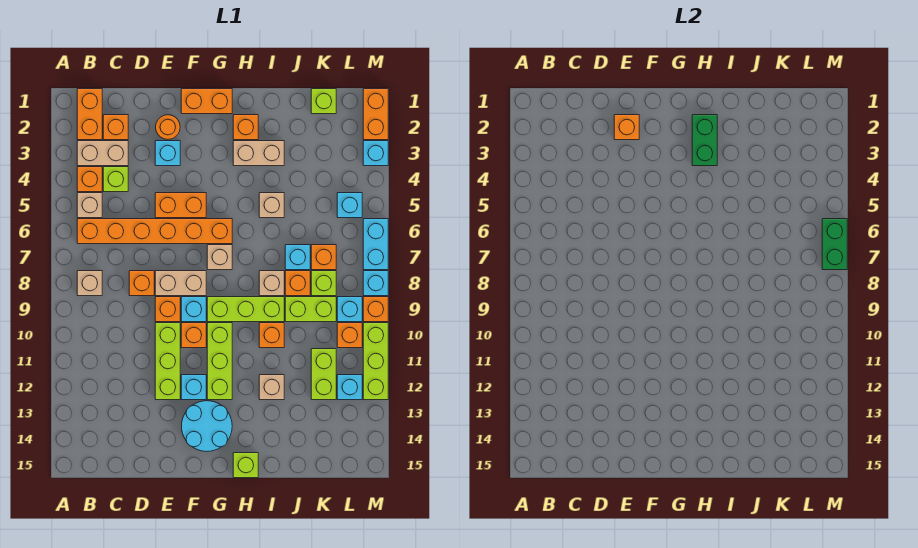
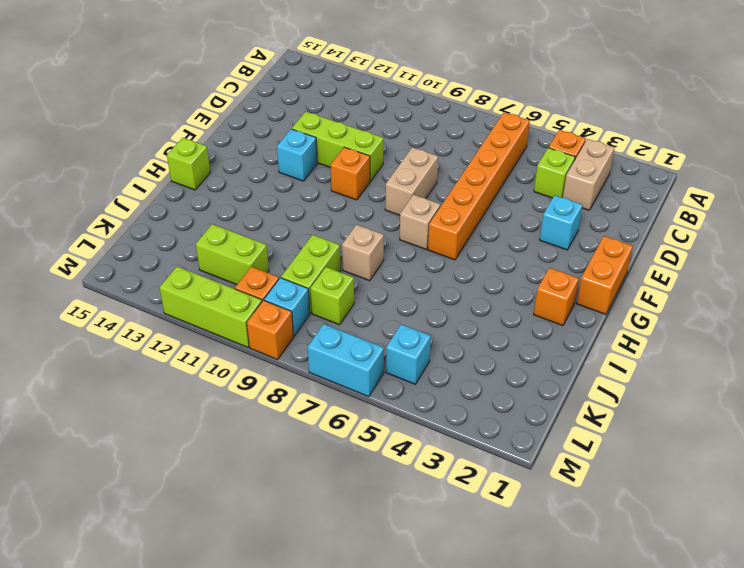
none -> orange brick B1:B2 level 1
none -> tan brick B5 level 1
none -> tan brick B8 level 1
none -> orange brick C2 level 1

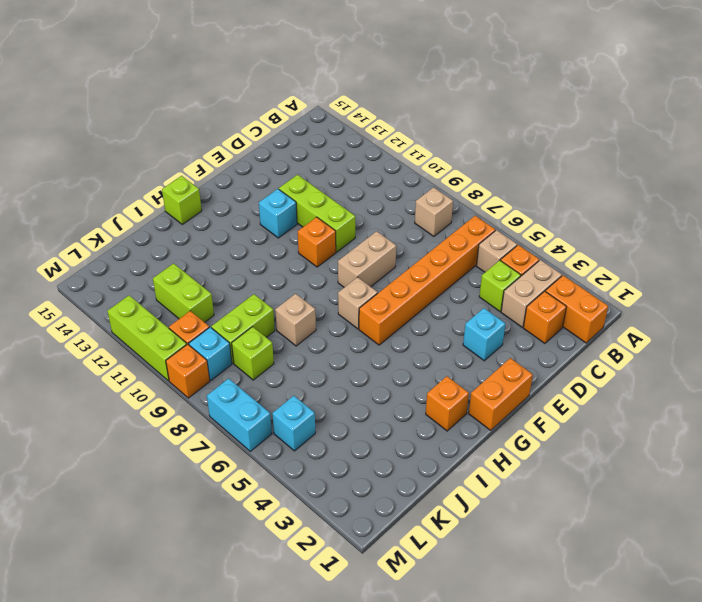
none -> orange brick D8 level 1
none -> orange round brick E2 level 1
none -> orange brick E5:F5 level 1
none -> orange brick E9 level 1

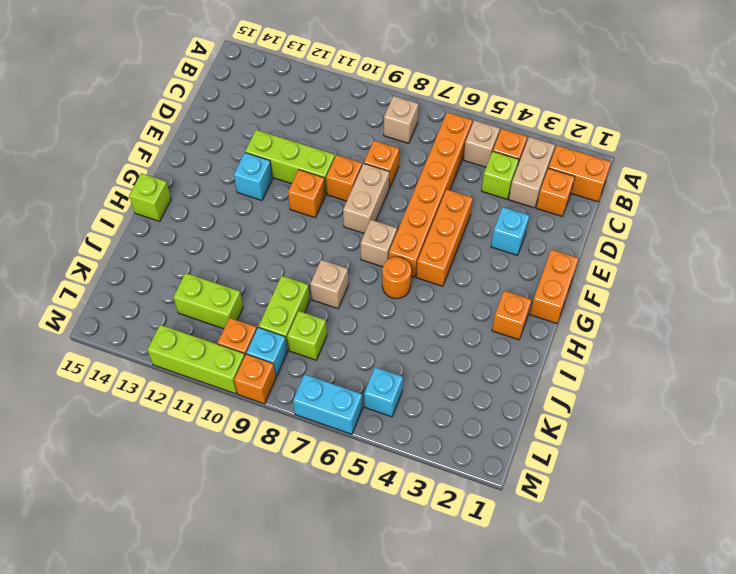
orange brick E5:G5 level 1 -> orange brick E5:F5 level 1
orange round brick H6 level 1 -> orange round brick E2 level 1
none -> cyan brick F9 level 1
none -> cyan round brick F13:G14 level 1
none -> lime brick G9:I9 level 1
none -> lime brick G10:G12 level 1

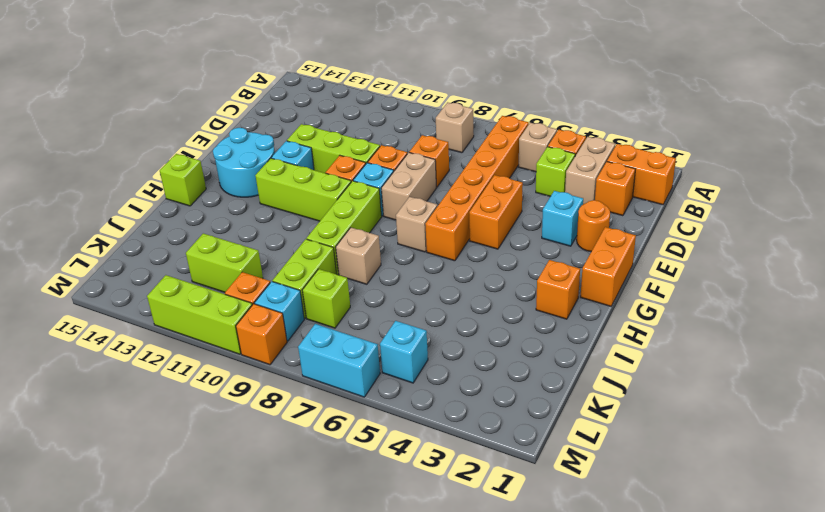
none -> tan brick H3:I3 level 1
none -> tan brick I5 level 1
none -> orange brick I10 level 1
none -> tan brick I12 level 1

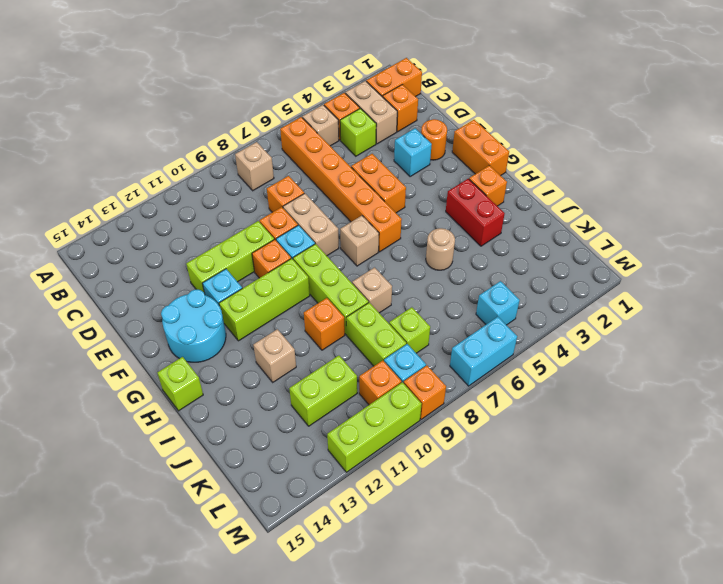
red brick H3:I3 level 1 -> tan brick H3:I3 level 1
tan round brick I5 level 1 -> tan brick I5 level 1
none -> cyan brick J7 level 1
none -> orange brick J8 level 1
none -> lime brick K1 level 1
none -> orange brick K7 level 1

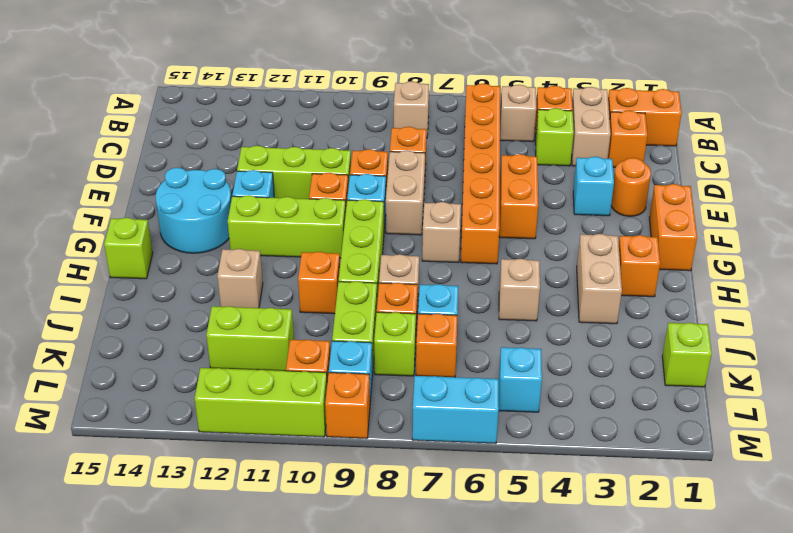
none -> cyan brick L12 level 1
none -> orange brick M1:M2 level 1
none -> cyan brick M3 level 1
none -> cyan brick M8 level 1

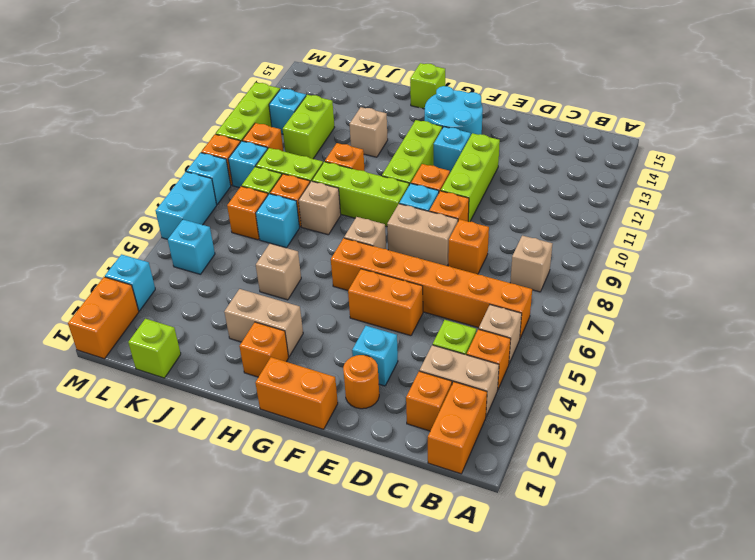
none -> orange brick E2 level 2
none -> green brick H2:H3 level 2
none -> green brick M6:M7 level 2

